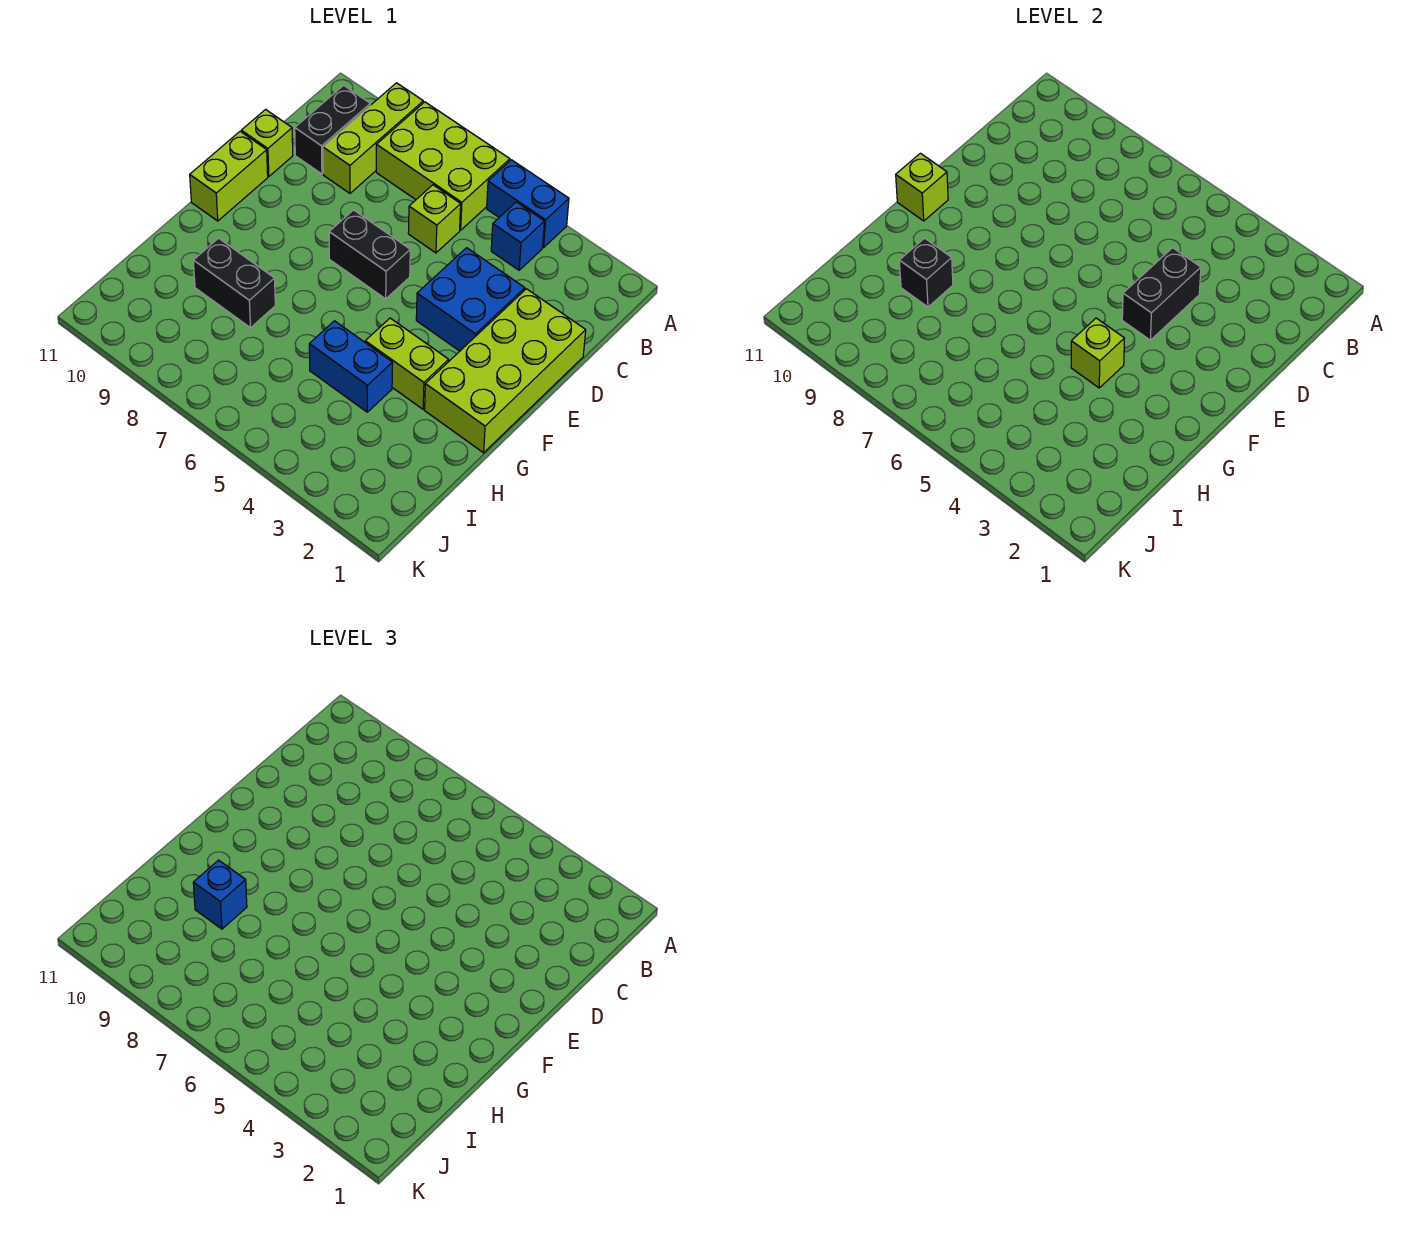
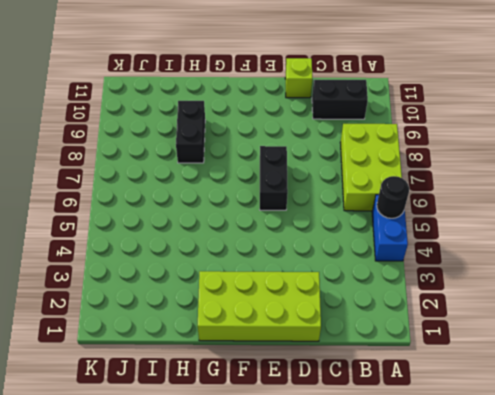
black round brick A5 level 2 -> none
none -> lime brick A9:C9 level 1
none -> blue brick B4 level 1
none -> lime brick C6 level 1

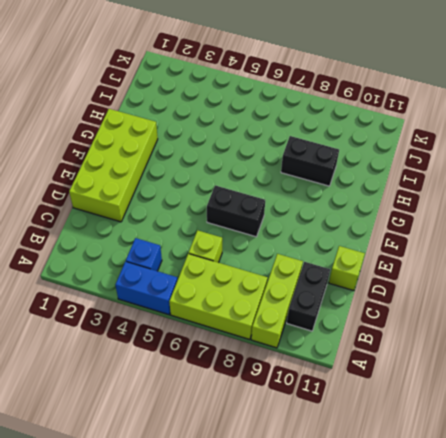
none -> blue brick D3:E4 level 1
none -> lime brick E11:F11 level 1
none -> lime brick G3:G4 level 1

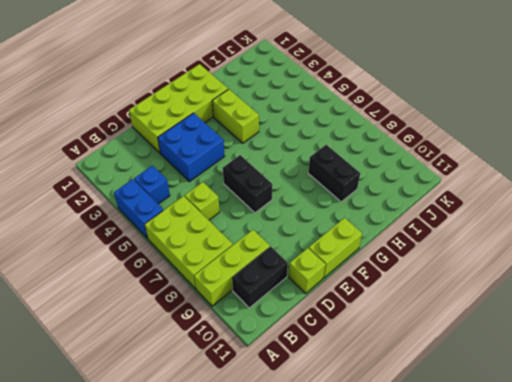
none -> blue brick H4:H5 level 1
none -> black brick D4:E4 level 2
none -> lime brick F11 level 2

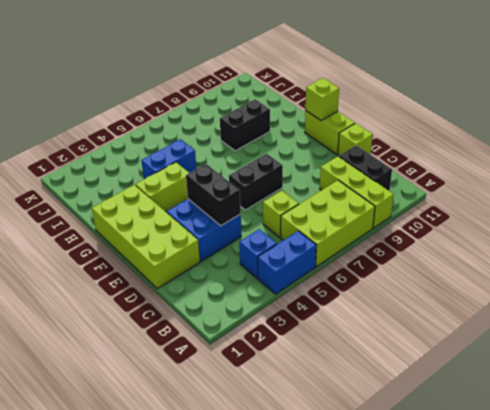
none -> lime brick G4 level 2
none -> black brick H9 level 2
none -> blue brick H9 level 3

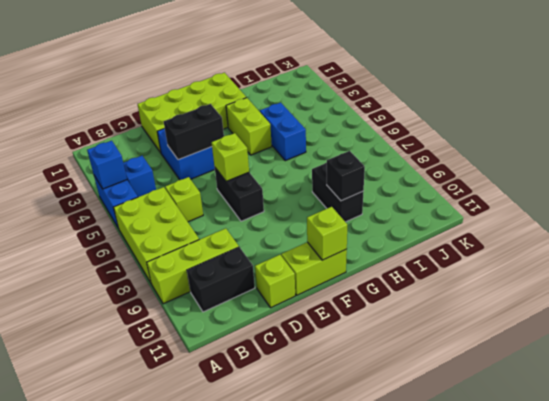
blue brick A4 level 2 -> blue brick H9 level 3
lime brick E6 level 2 -> lime brick G4 level 2

